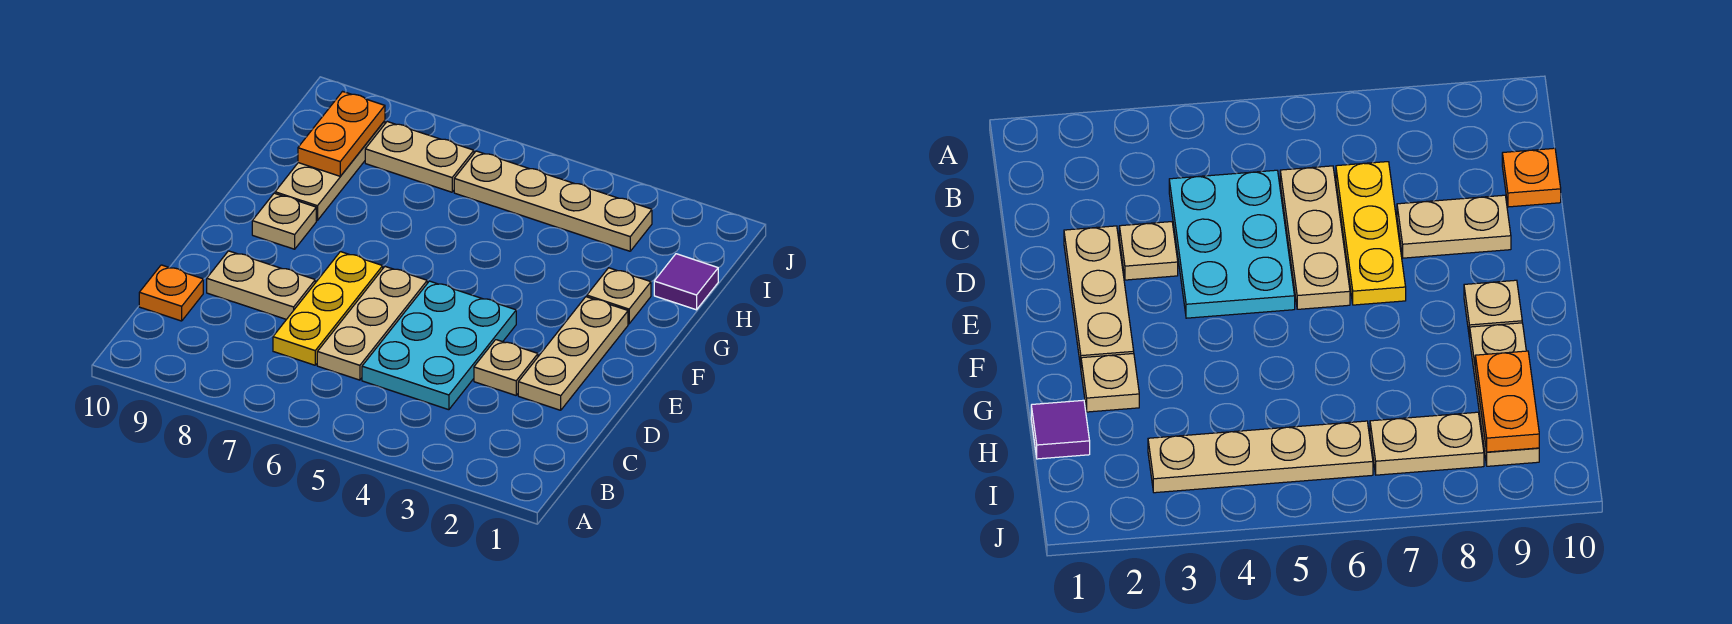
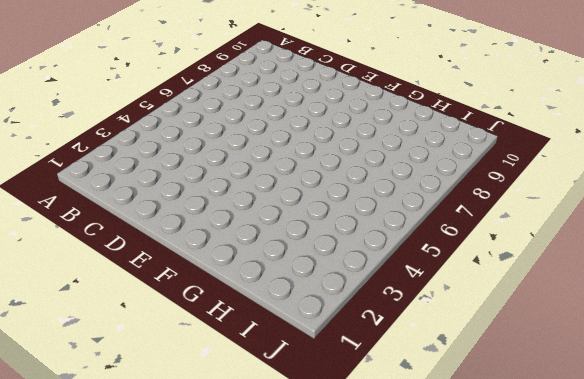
none -> cyan plate C4:E5 level 1
none -> tan plate C6:E6 level 1
none -> yellow plate C7:E7 level 1

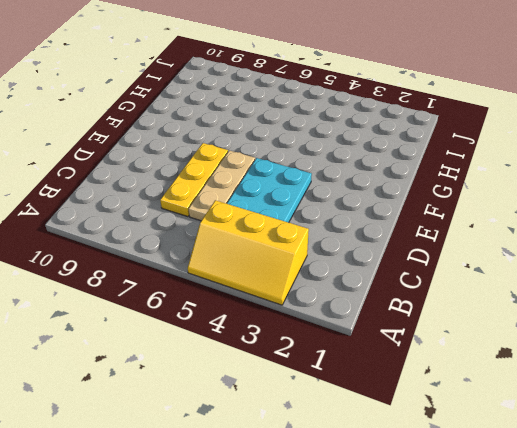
yellow slope A3:B5 level 1 top B -> none
none -> orange plate C10 level 1
none -> tan plate D2:F2 level 1
none -> tan plate D3 level 1

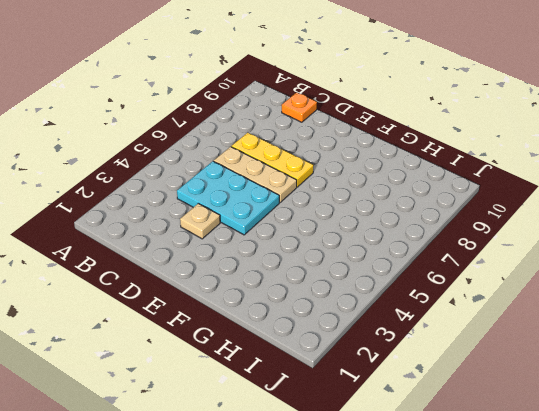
none -> tan plate D2:F2 level 1
none -> tan plate D8:D9 level 1
none -> tan plate F9 level 1

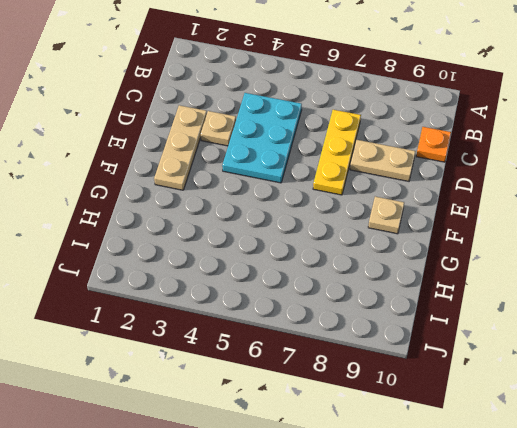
none -> tan plate C6:E6 level 1
none -> tan plate G2 level 1
none -> tan plate G9:I9 level 1

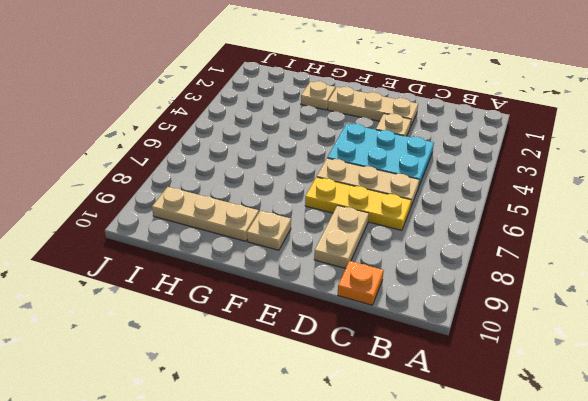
none -> purple tile H1 level 1
none -> tan plate I3:I6 level 1
none -> tan plate I7:I8 level 1

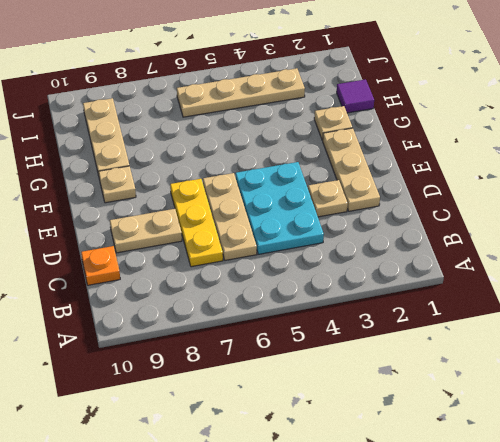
none -> tan plate I7:I8 level 1
none -> orange plate H9:I9 level 2

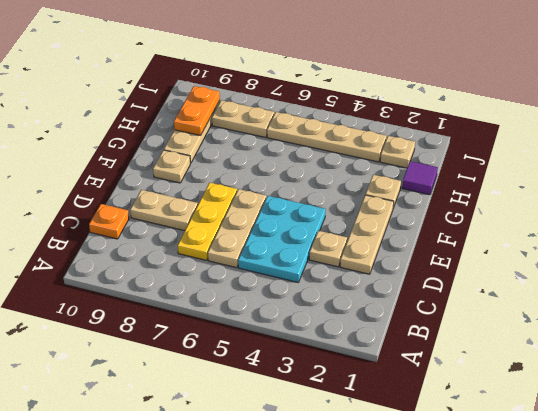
tan plate I2 level 1 -> none

